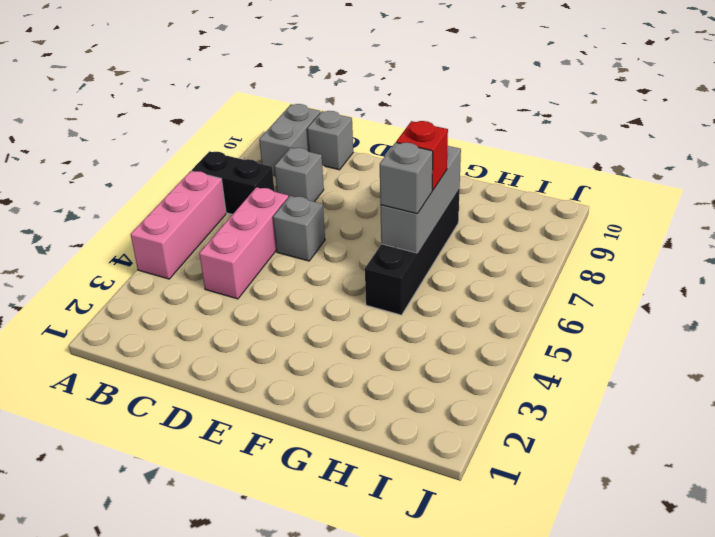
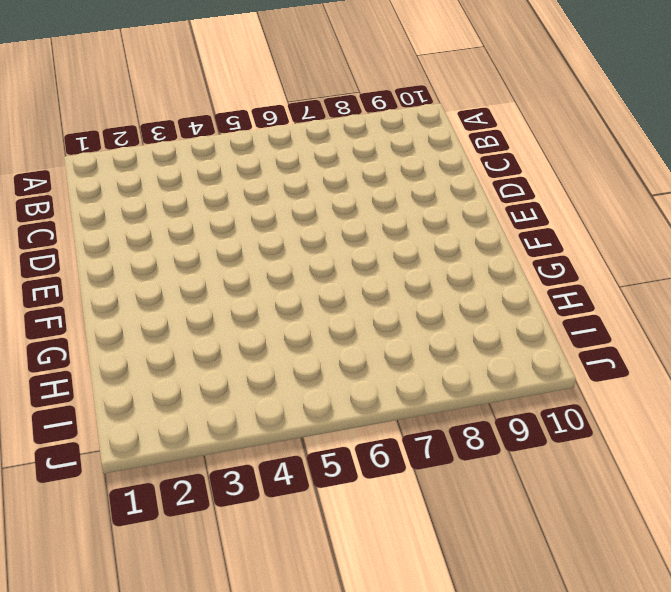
none -> pink brick A4:A6 level 1
none -> black brick A7:B7 level 1

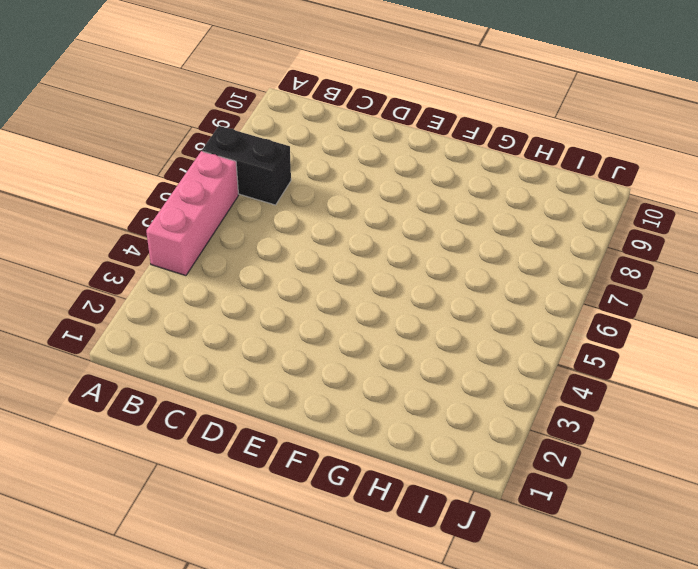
none -> grey brick B9:B10 level 1
none -> pink brick C4:C6 level 1

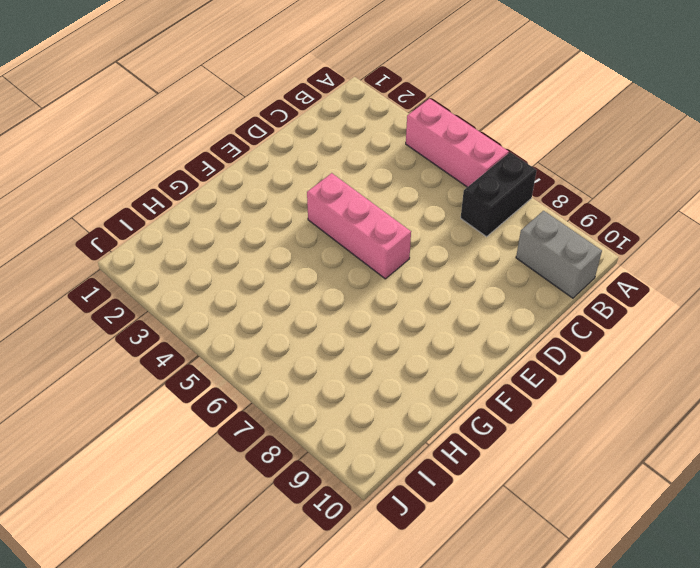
pink brick E4:E6 level 1 -> pink brick C4:C6 level 1
none -> grey brick C8 level 1
none -> grey brick C10 level 1

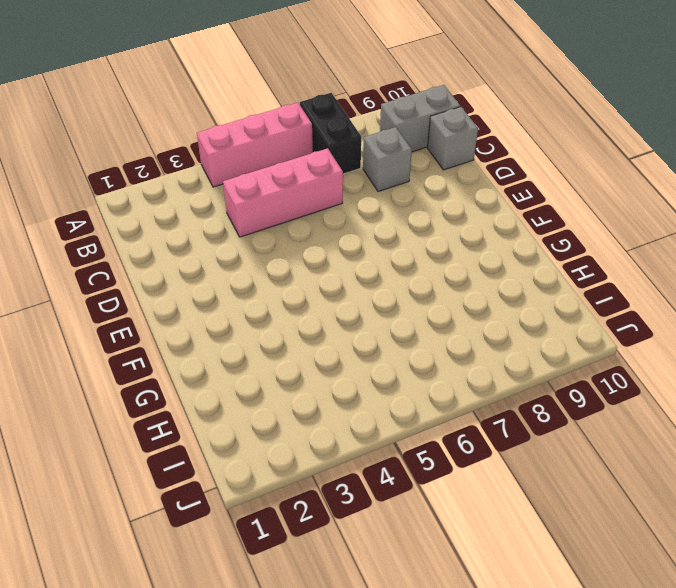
none -> grey brick D6 level 1
none -> black brick G5:G8 level 1

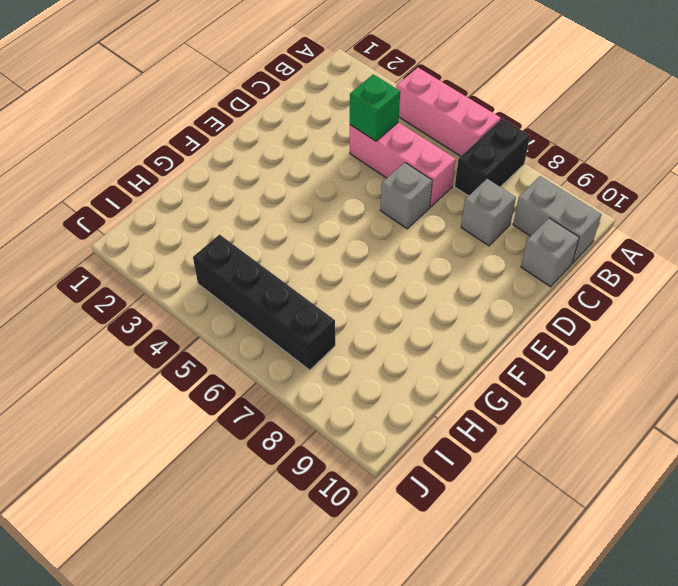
green brick C4 level 2 -> none
black brick I4:I7 level 1 -> black brick G5:G8 level 1
none -> grey brick G6:G8 level 2
none -> grey brick G6 level 3

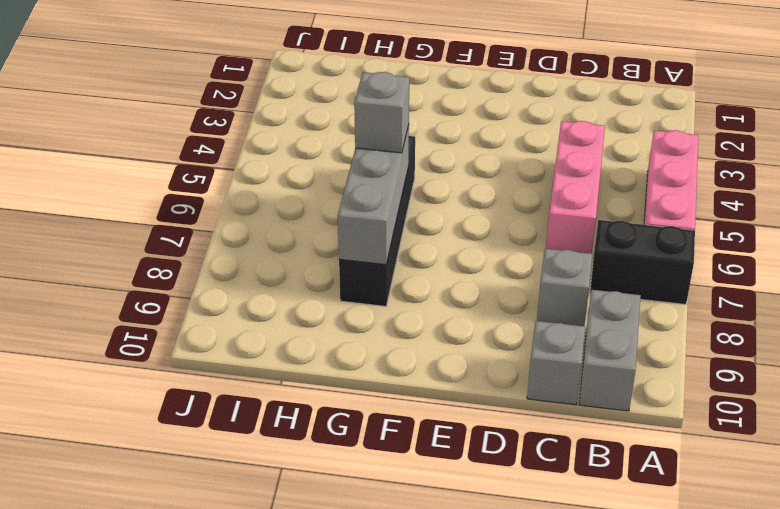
none -> grey brick D6 level 1
none -> red brick G7 level 3

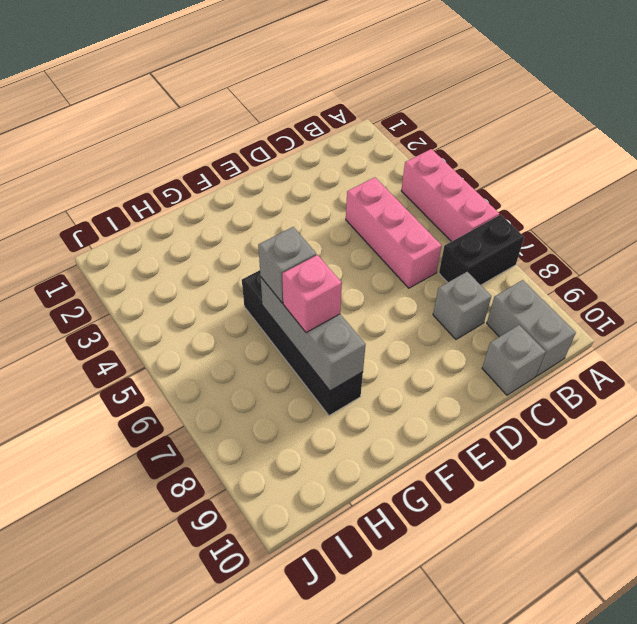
pink brick G7 level 3 -> red brick G7 level 3
none -> grey brick D6 level 1

